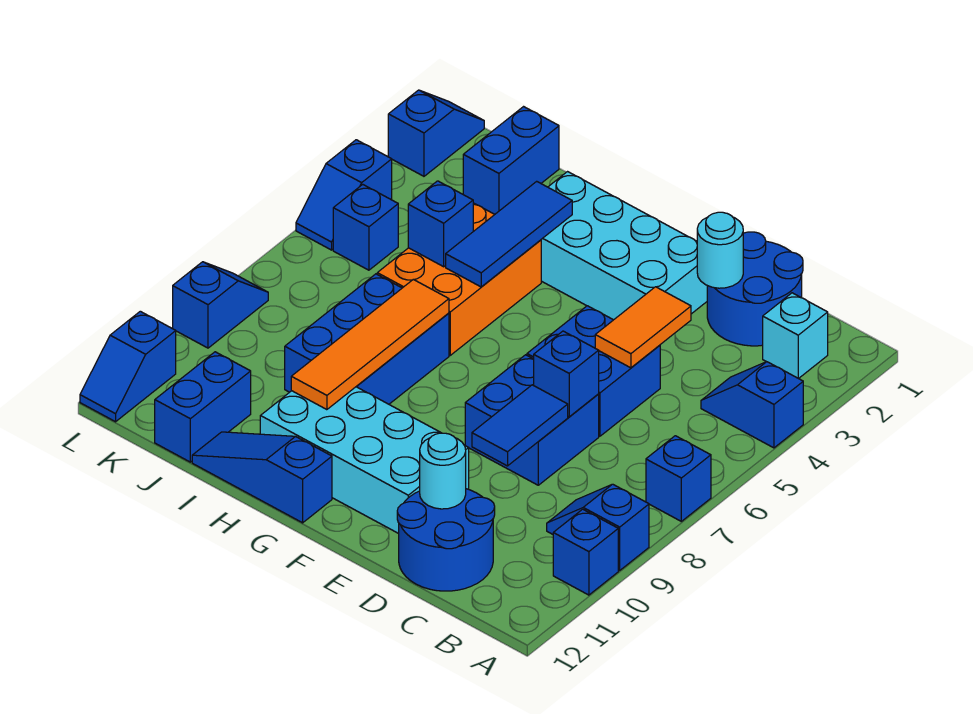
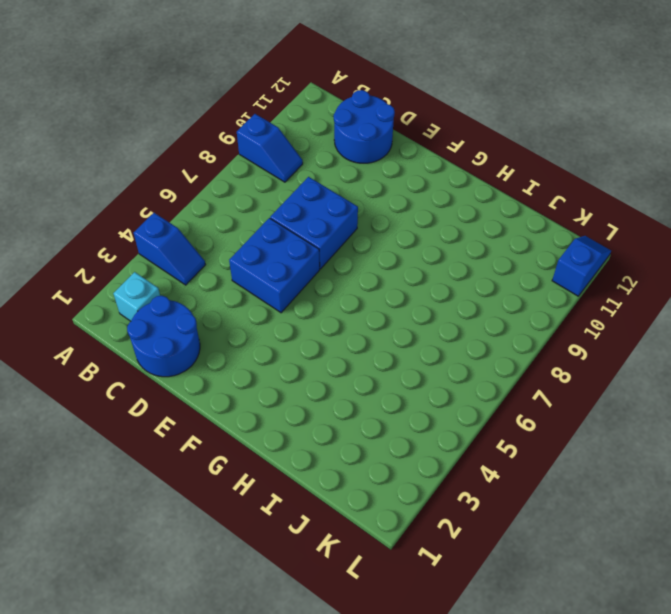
none -> blue brick A7 level 1
none -> blue brick A10 level 1
none -> cyan brick E2:H3 level 1

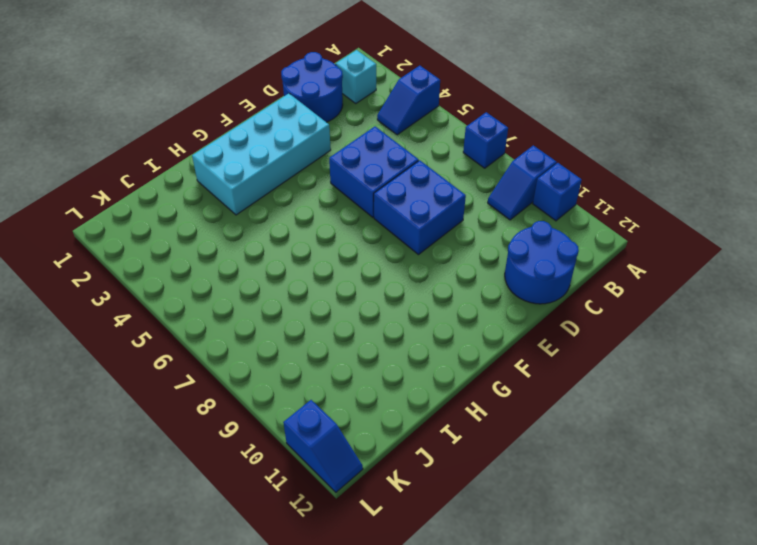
none -> cyan brick E10:H11 level 1
none -> blue slope G12:I12 level 1 top G
none -> orange brick H4:I6 level 1

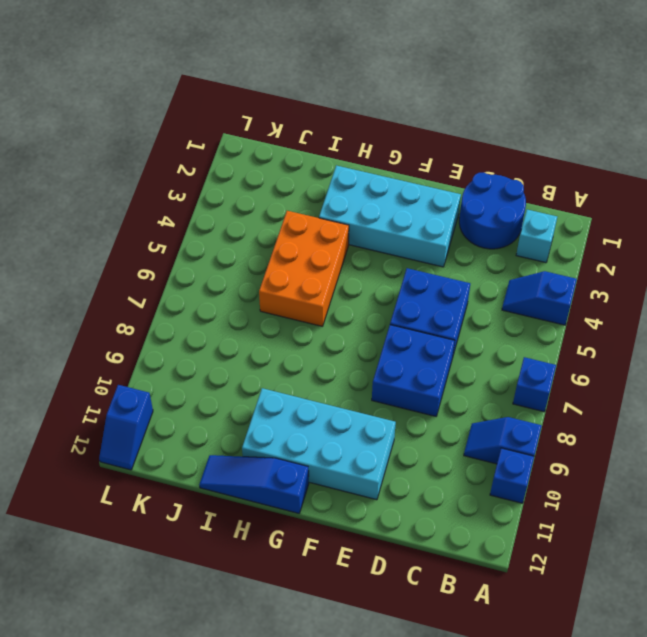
none -> blue round brick C11:D12 level 1
none -> blue brick H7:I9 level 1
none -> blue brick J1:J2 level 1

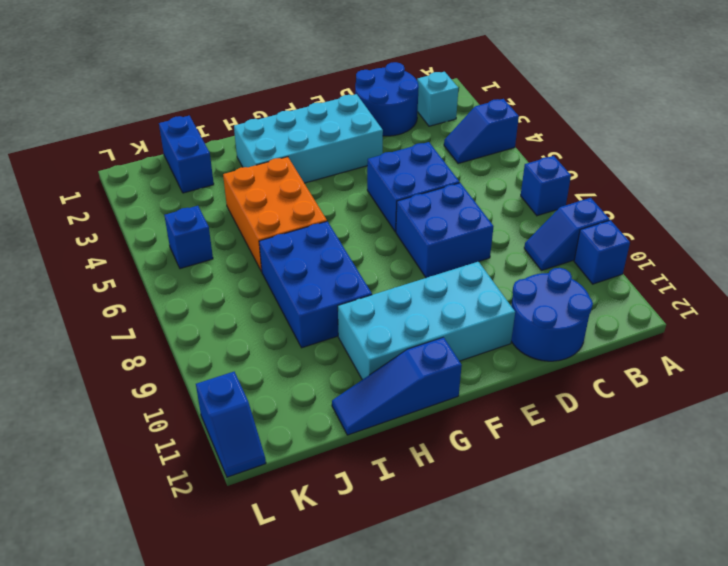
none -> blue brick J11:J12 level 1
none -> blue slope L1:L2 level 1 top 2
none -> blue slope L4:L5 level 1 top 4

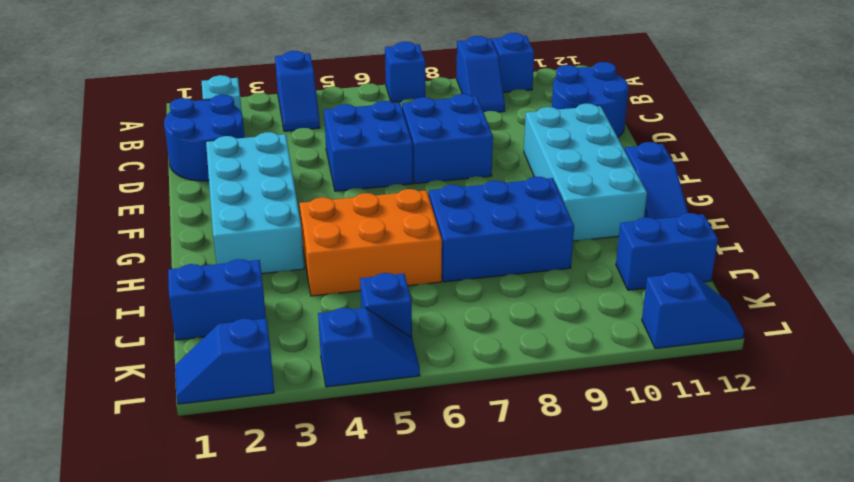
none -> blue slope L8:L9 level 1 top 9
none -> cyan round brick D2 level 2
none -> orange tile D4:D5 level 2

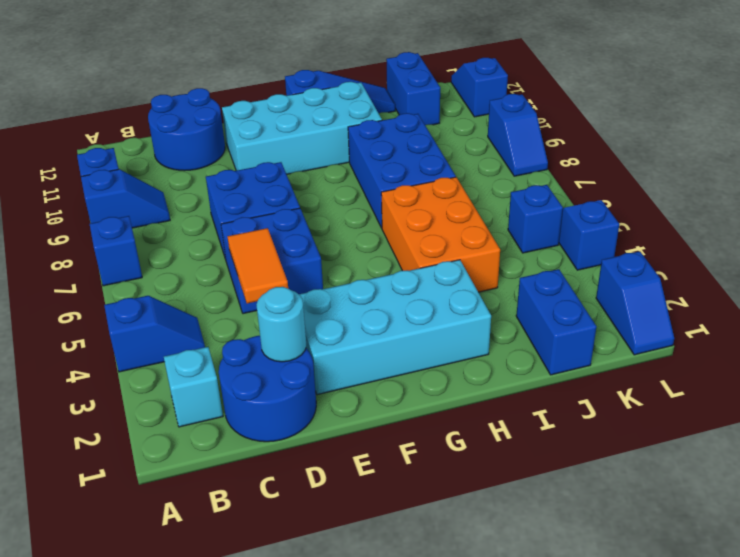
none -> blue brick D7 level 2
none -> blue tile D8:D9 level 2
none -> cyan round brick D11 level 2

